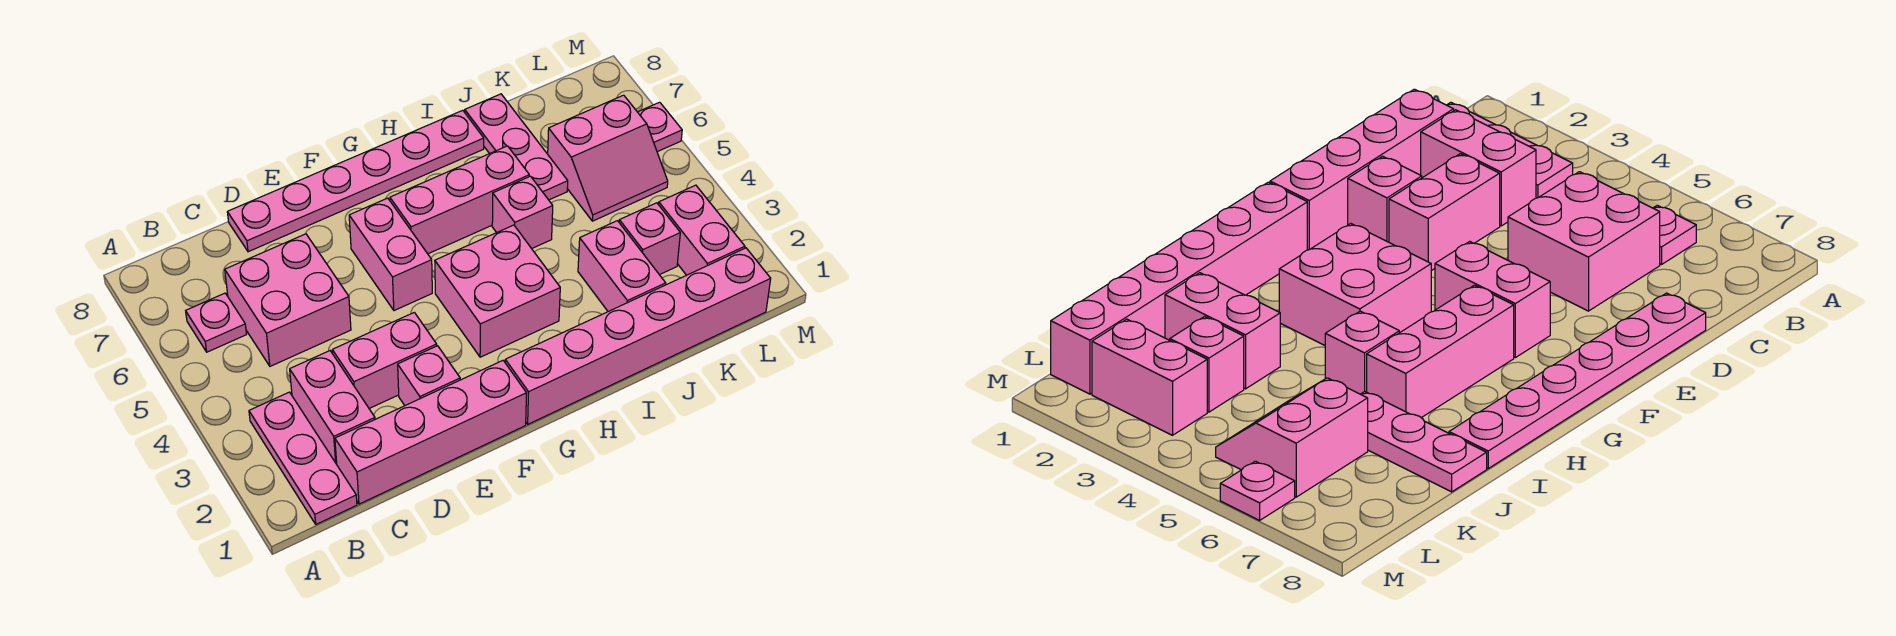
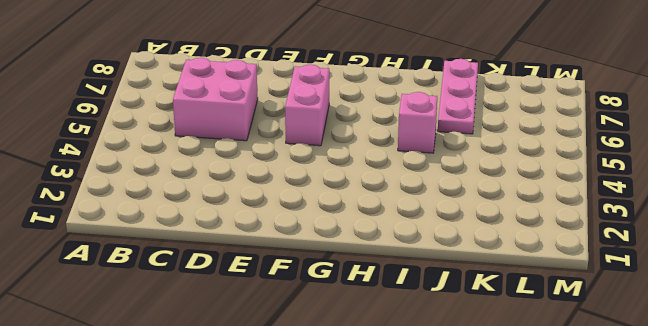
none -> pink plate B1:B3 level 1
none -> pink plate B6 level 1
none -> pink brick C1:F1 level 1

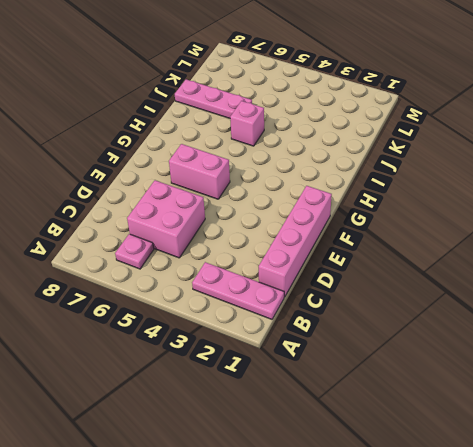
none -> pink brick C2:C3 level 1
none -> pink brick D3:E3 level 1
none -> pink plate D8:I8 level 1

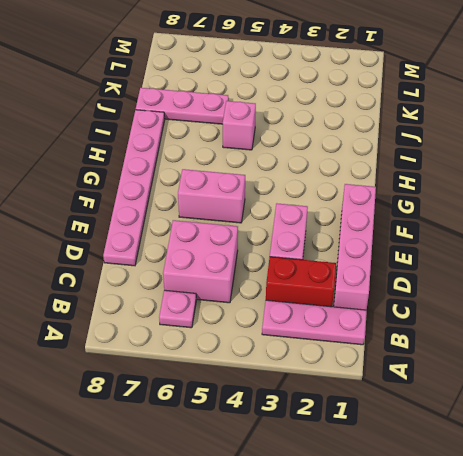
red brick C2:C3 level 1 -> pink brick C2:C3 level 1
none -> pink brick E2 level 1
none -> pink brick G1:L1 level 1
none -> pink brick G3:H4 level 1

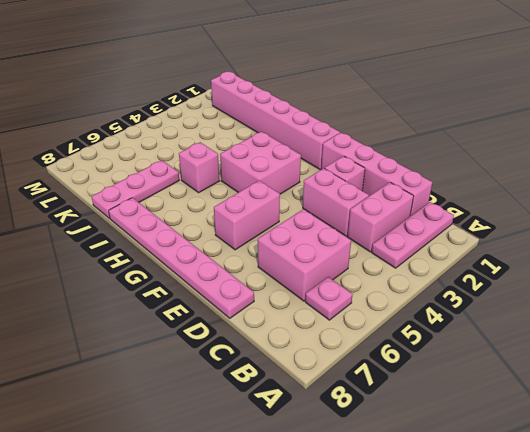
none -> pink brick G6:I6 level 1
none -> pink brick J2:J3 level 1
none -> pink brick K3 level 1

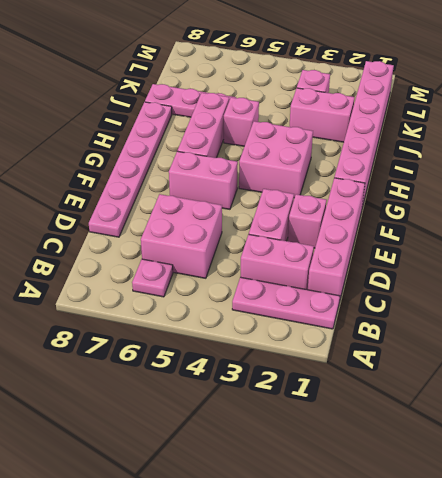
none -> pink slope K5:L6 level 1 top 6
none -> pink brick L2:L3 level 1
none -> pink plate M6 level 1

